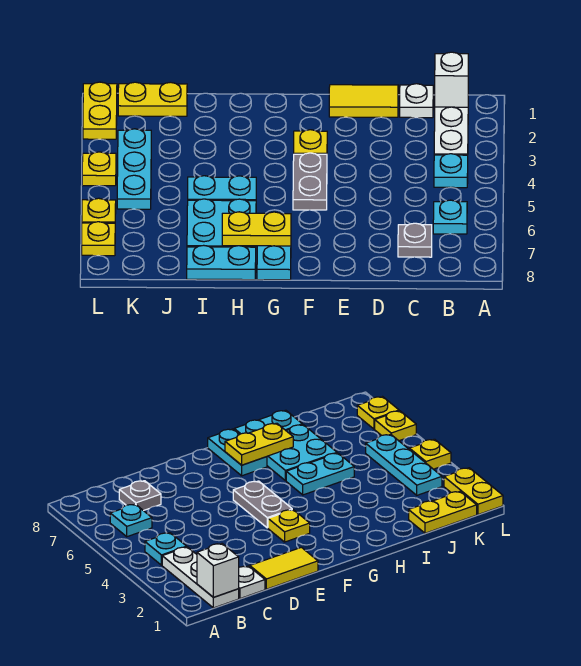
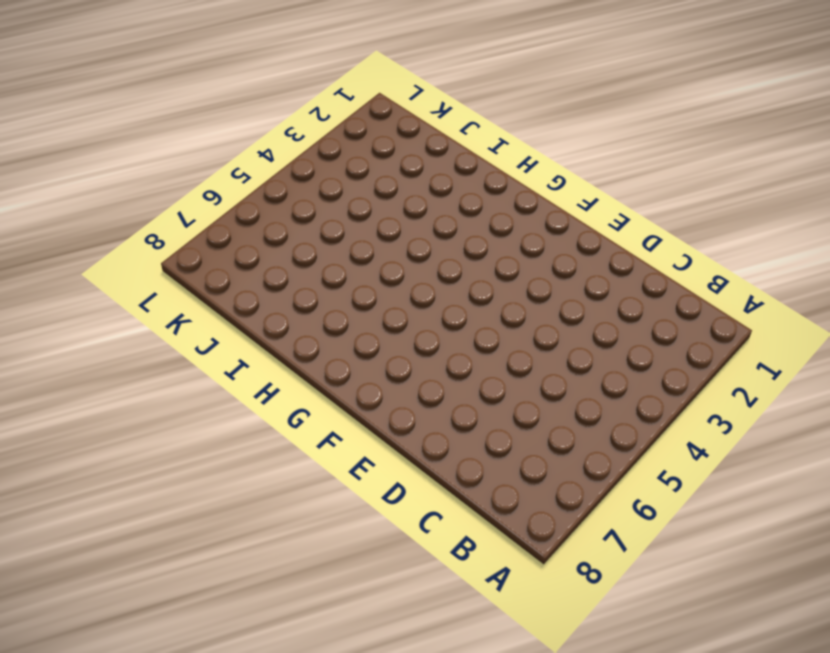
none -> white plate B1:B3 level 1
none -> cyan plate B4 level 1
none -> cyan plate B6 level 1

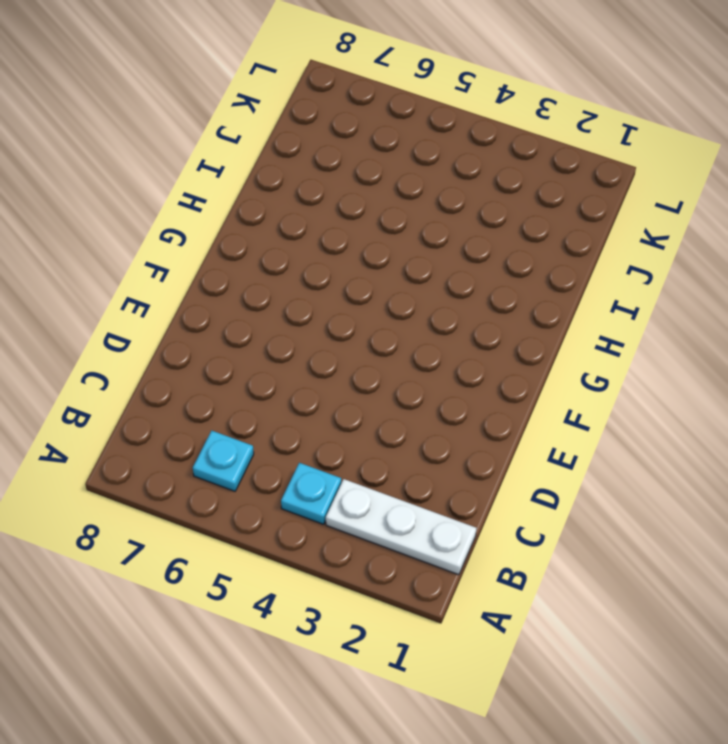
none -> white plate C1 level 1
none -> grey plate C7 level 1
none -> yellow tile D1:E1 level 1

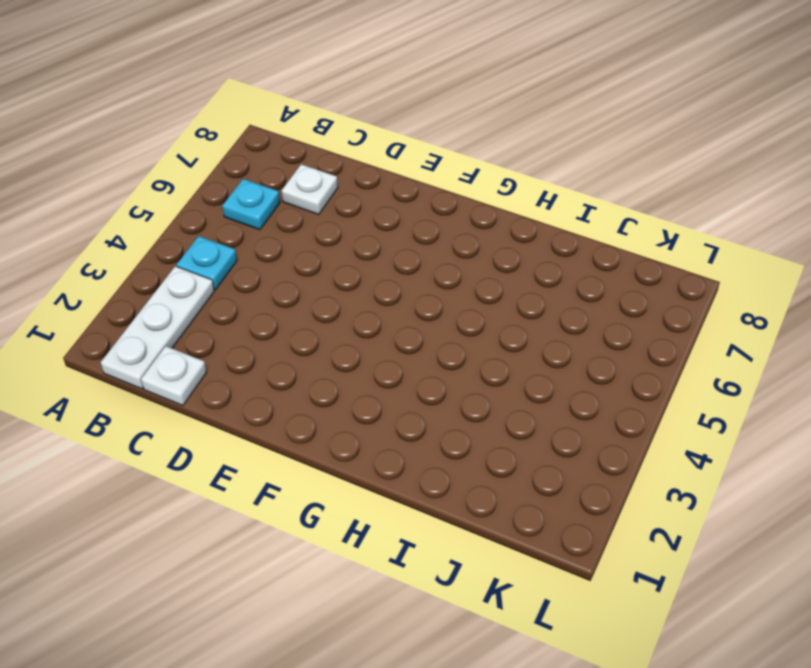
white plate C7 level 1 -> grey plate C7 level 1
none -> yellow tile D1:E1 level 1
none -> yellow plate F3 level 1
none -> grey plate F4:F5 level 1

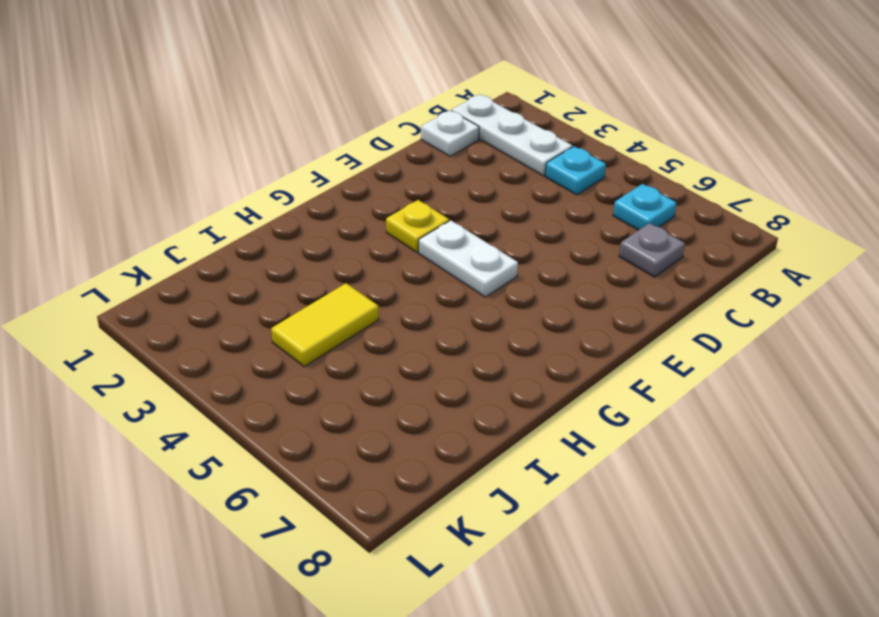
white plate F4:F5 level 1 -> grey plate F4:F5 level 1
yellow tile I4:J4 level 1 -> yellow tile D1:E1 level 1
none -> cyan plate G7:G8 level 1
none -> cyan plate H5:I5 level 1
none -> cyan plate H6:I7 level 1

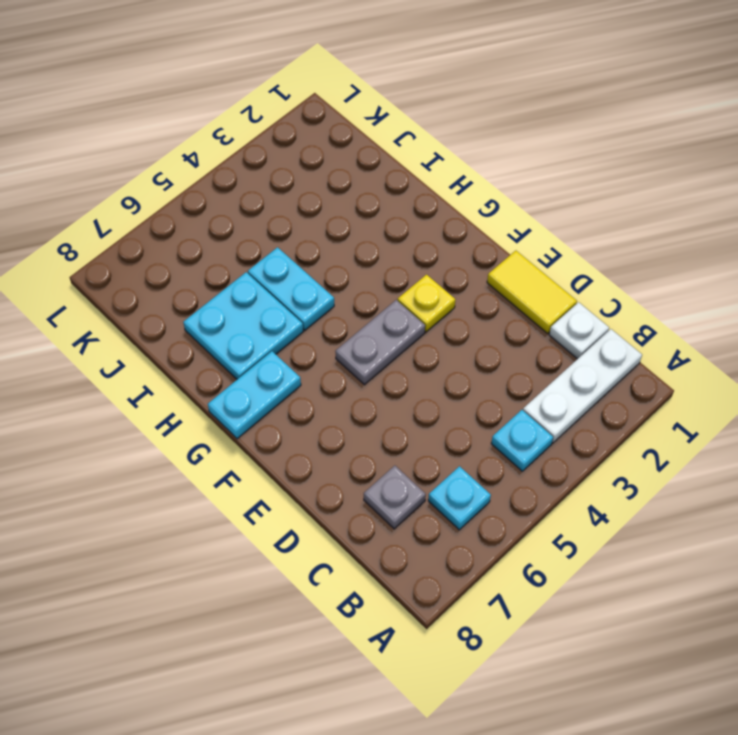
none -> cyan plate H8:I8 level 1
none -> yellow plate J1:K1 level 1
none -> cyan plate K3:K5 level 1

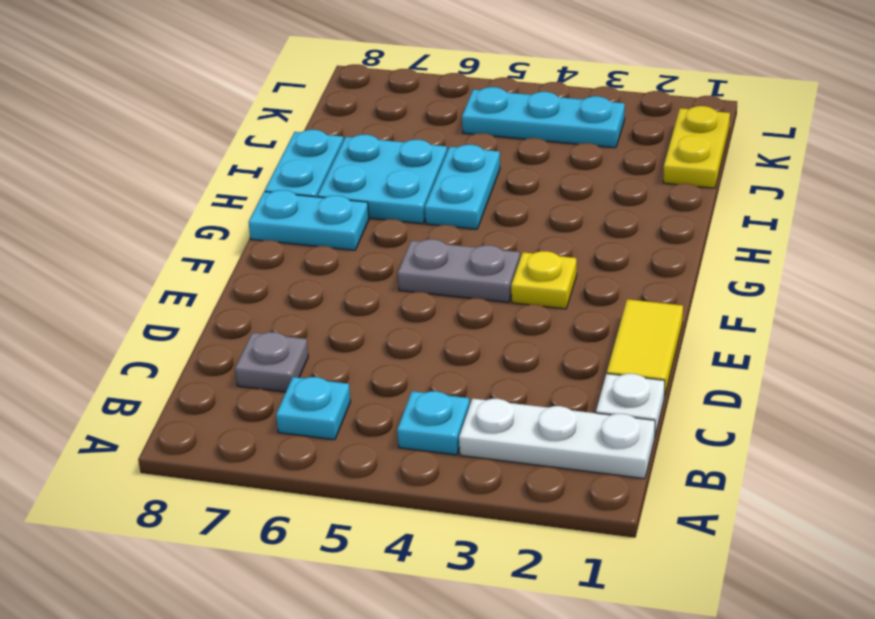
none -> yellow plate L1:L2 level 1
none -> yellow plate L4 level 1
none -> yellow plate L6 level 1

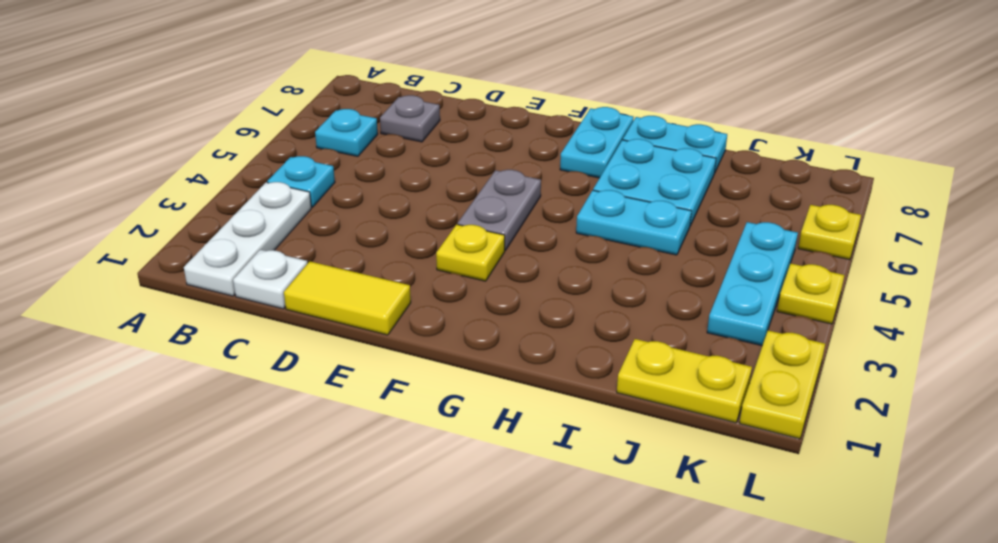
none -> yellow plate L7 level 1
none -> white brick B1 level 2
none -> yellow plate G7:H7 level 2

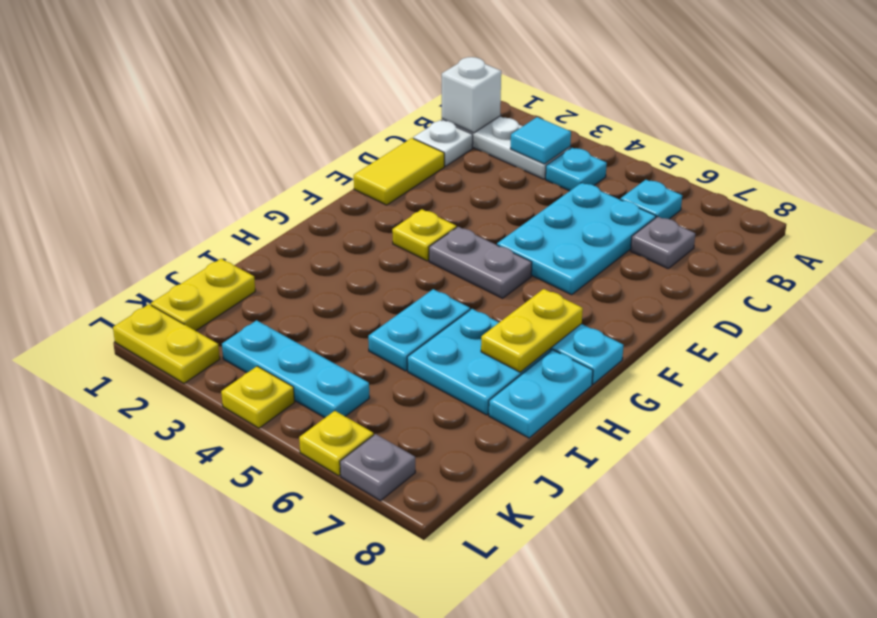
cyan tile B3 level 2 -> none
cyan plate C5:E6 level 1 -> none
grey plate L7 level 1 -> yellow plate L7 level 1

